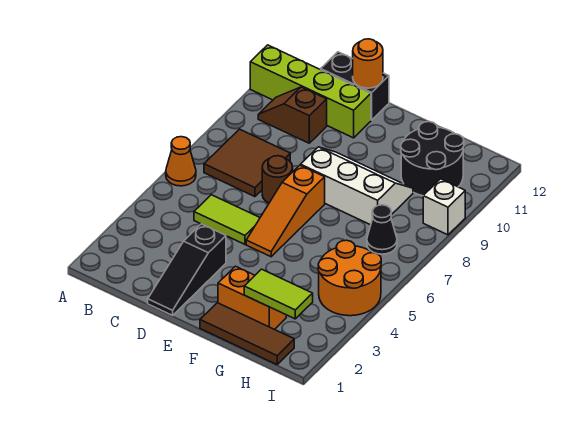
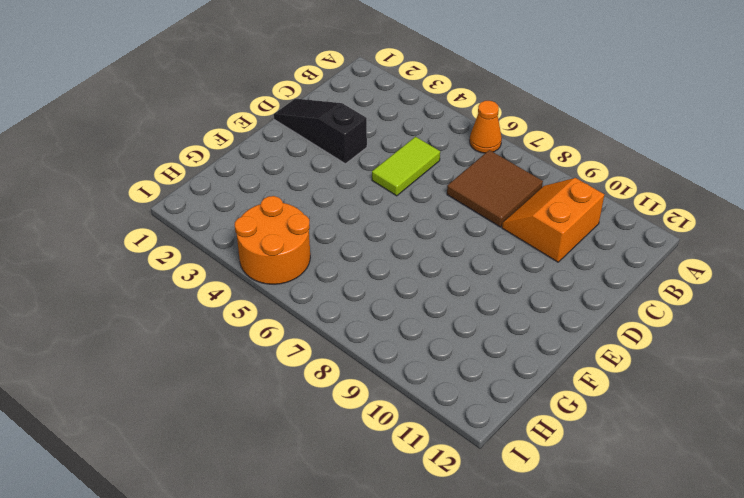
orange slope B9:C10 level 1 top 10 -> brown slope B10:C10 level 1 top C
none -> lime brick A11:D11 level 1
none -> black brick C12:D12 level 1
none -> brown round brick D7 level 1

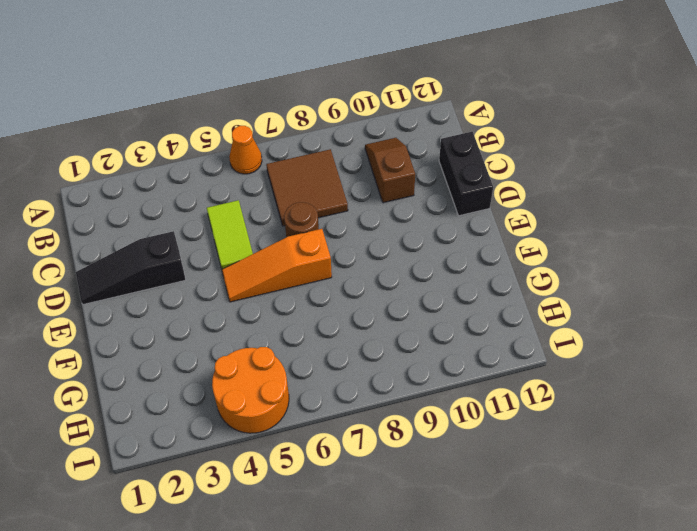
none -> lime brick A11:D11 level 1
none -> white slope E8:G9 level 1 top 8
none -> brown tile F1:H1 level 1

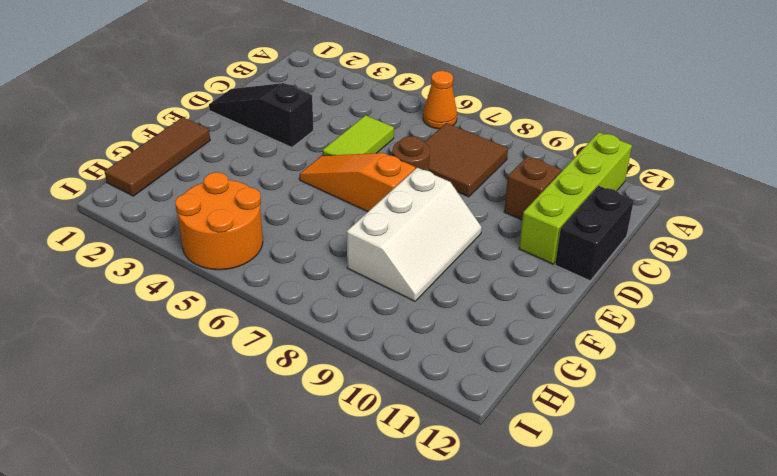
none -> orange brick F2:G2 level 1
none -> black round brick G10:H11 level 1
none -> black cone H7 level 1

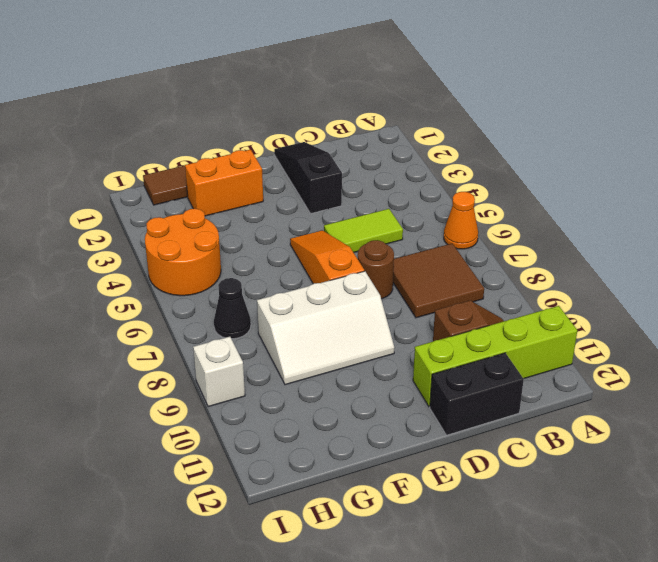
none -> black round brick G10:H11 level 1
none -> orange round brick D12 level 2
none -> lime tile G2:H2 level 2

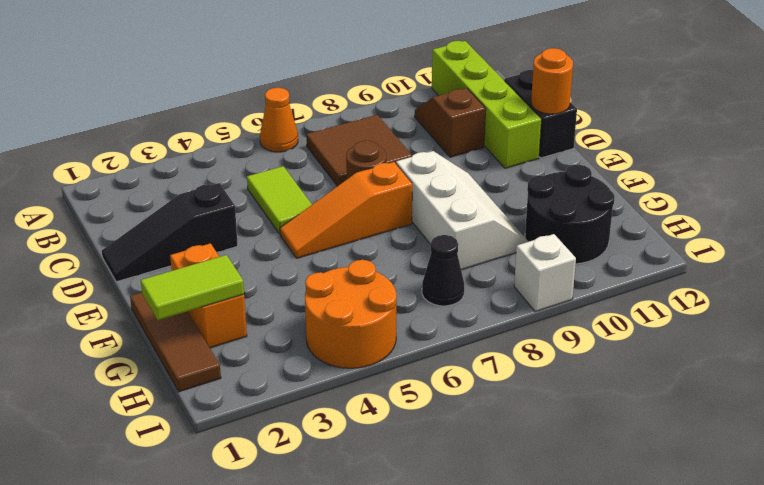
lime tile G1:G2 level 2 -> lime tile G2:H2 level 2

